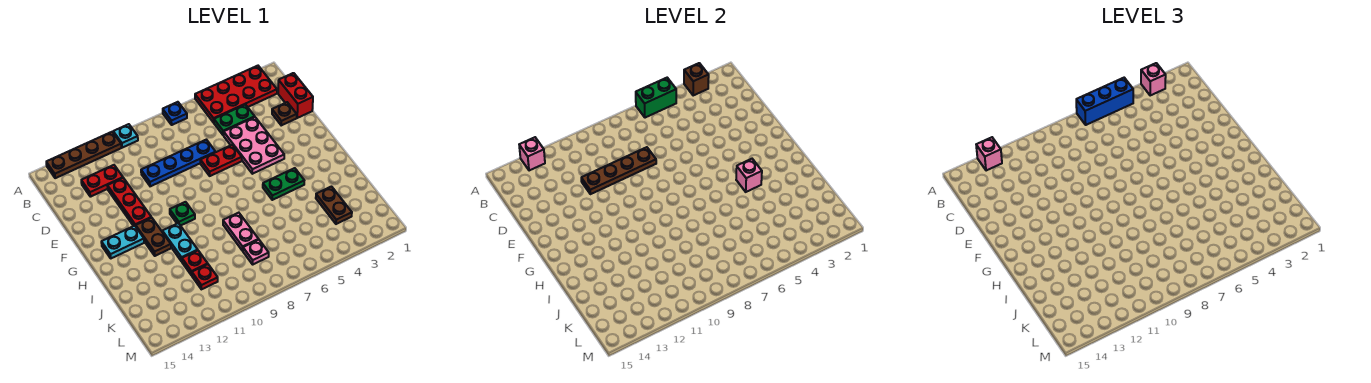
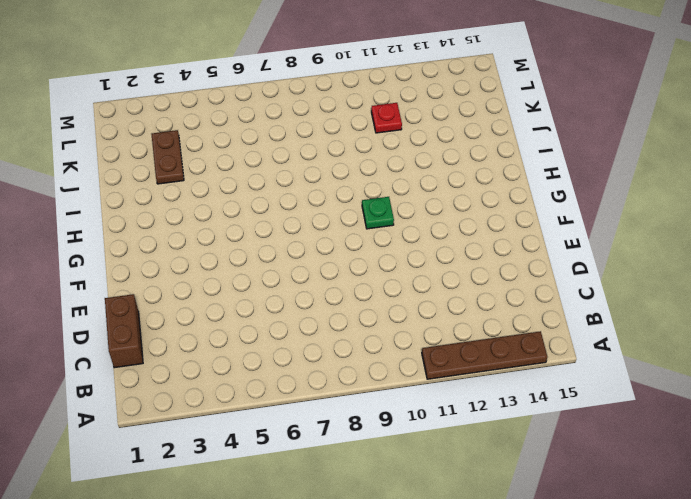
brown brick C1:D1 level 1 -> red brick C1:D1 level 1
none -> red plate A2:B5 level 1
none -> blue plate A7 level 1
none -> cyan plate A10 level 1
none -> green plate C4:C5 level 1

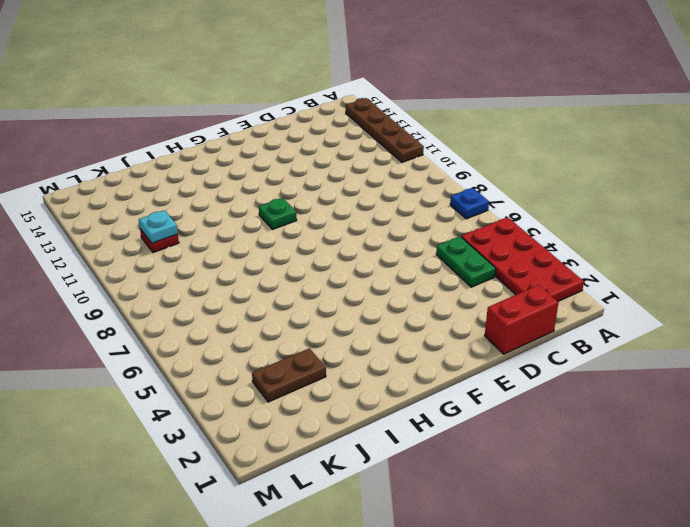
cyan plate K11 level 2 -> cyan plate A10 level 1
none -> red plate C12:C13 level 1
none -> brown plate D2 level 1
none -> pink plate D4:F5 level 1
none -> blue plate D7:D10 level 1

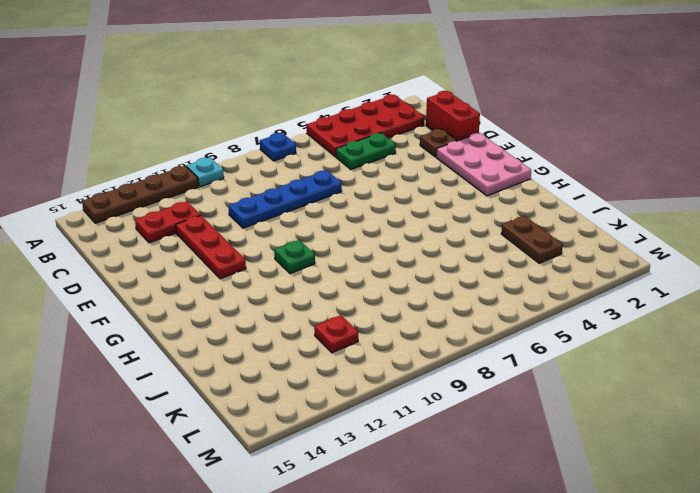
pink plate E1:G2 level 1 -> pink plate D4:F5 level 1
none -> red plate E6:E7 level 1
none -> brown plate G12:H12 level 1
none -> cyan plate G13:G14 level 1
none -> green plate H4:H5 level 1

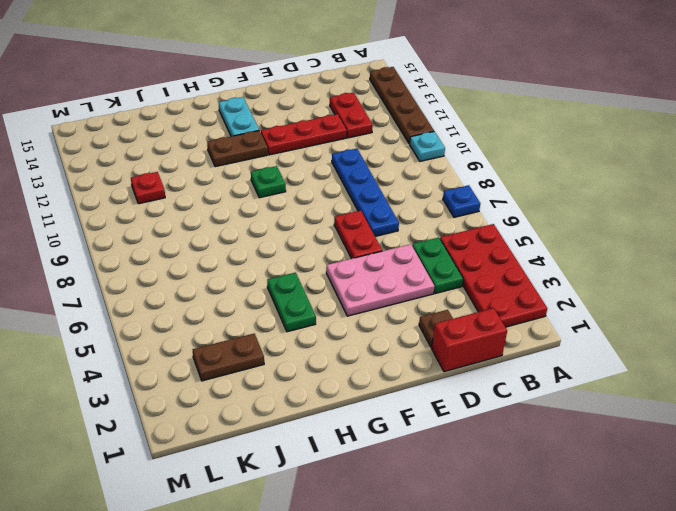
none -> cyan plate H11:I11 level 1
none -> pink plate I8:J8 level 1
none -> red plate J11 level 1
none -> pink plate K8 level 1

